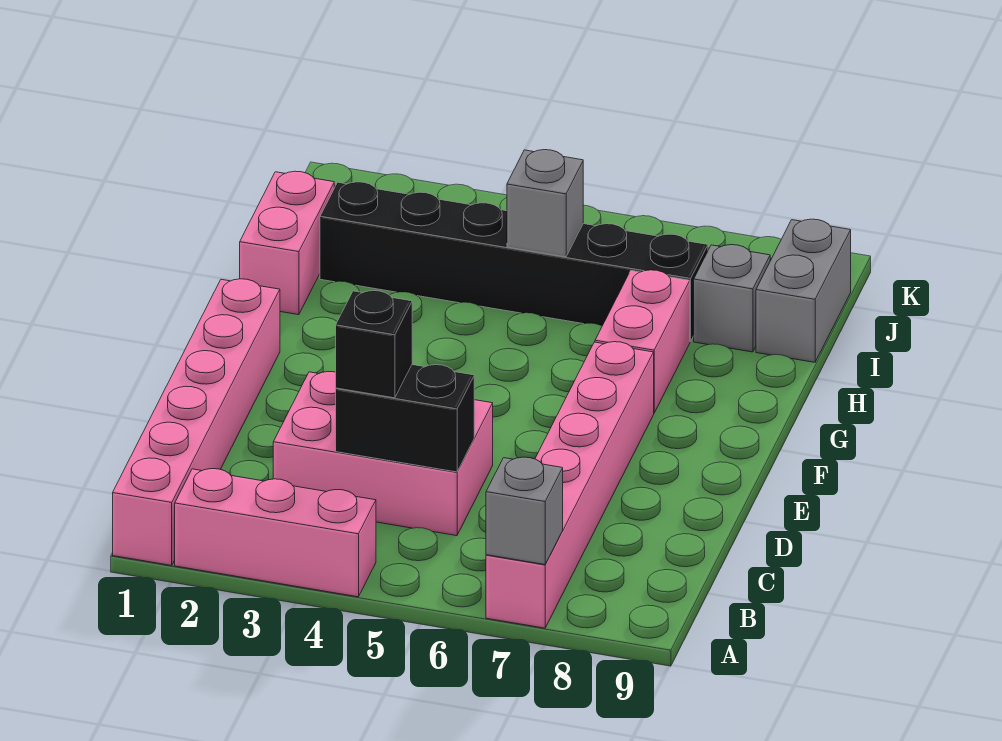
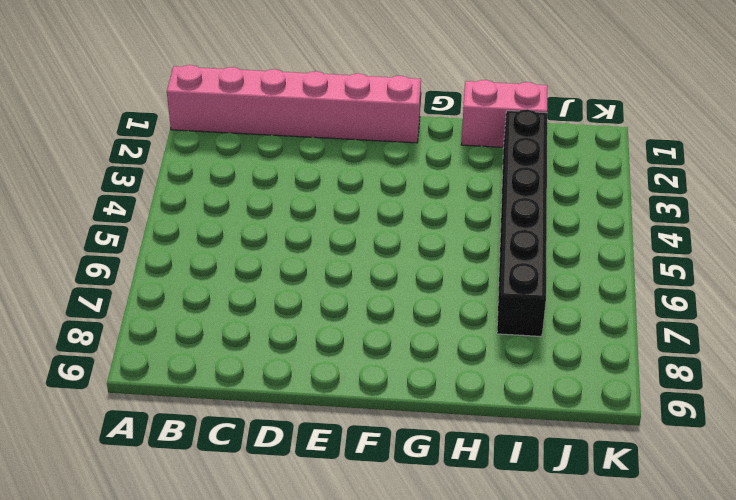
none -> pink brick A2:A4 level 1
none -> pink brick A7:F7 level 1
none -> pink brick C3:D5 level 1

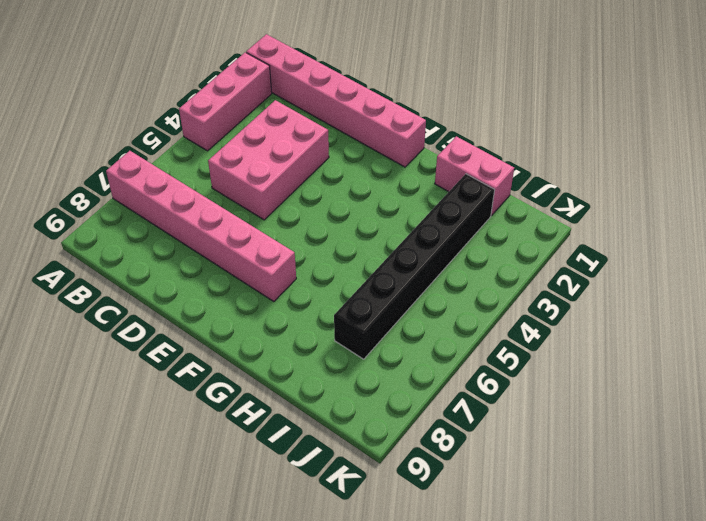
none -> pink brick G7:H7 level 1
none -> grey brick I8 level 1
none -> grey brick I9:J9 level 1

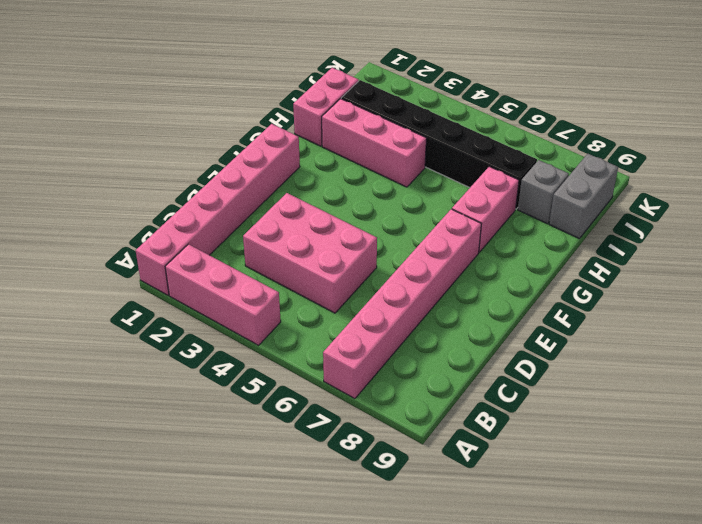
pink brick H2:H4 level 1 -> none
none -> grey brick A7 level 2
none -> black brick C4:C5 level 2
none -> grey brick I5 level 2

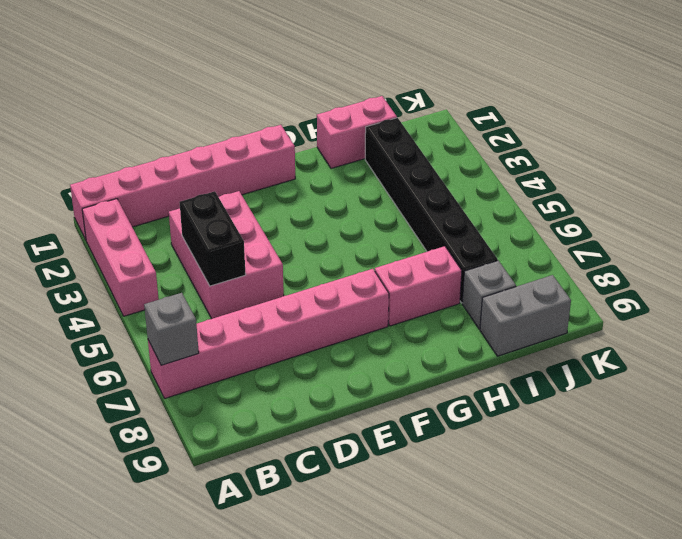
none -> grey brick I5 level 2
none -> black brick C4 level 3

